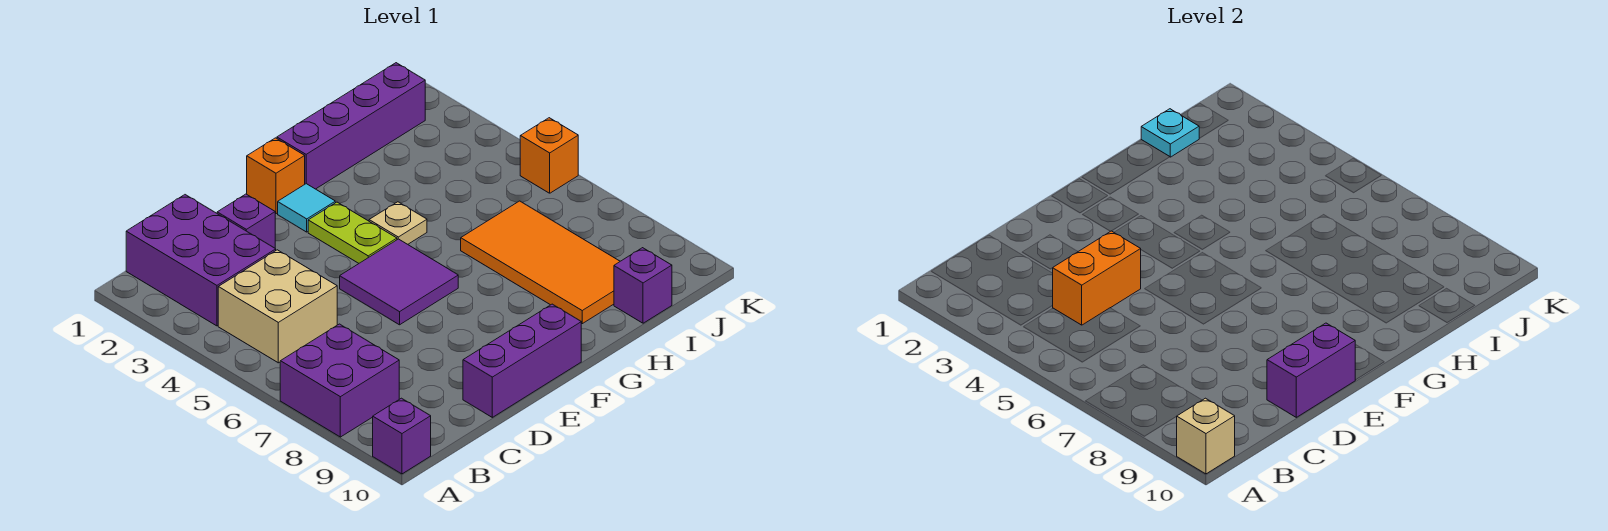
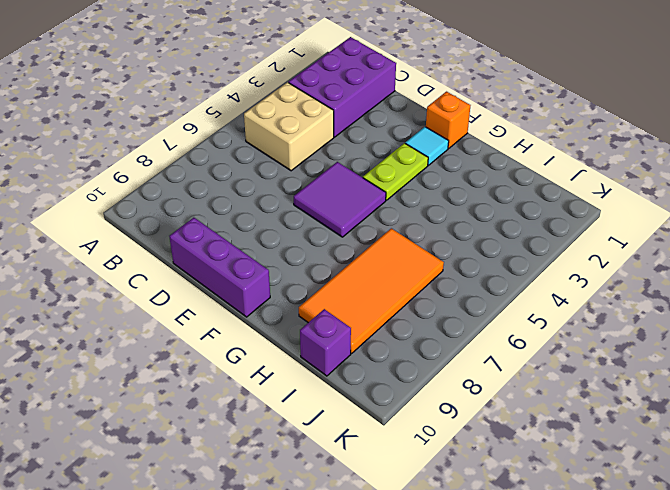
none -> purple brick A7:B8 level 1
none -> purple brick A10 level 1
none -> purple brick D2 level 1

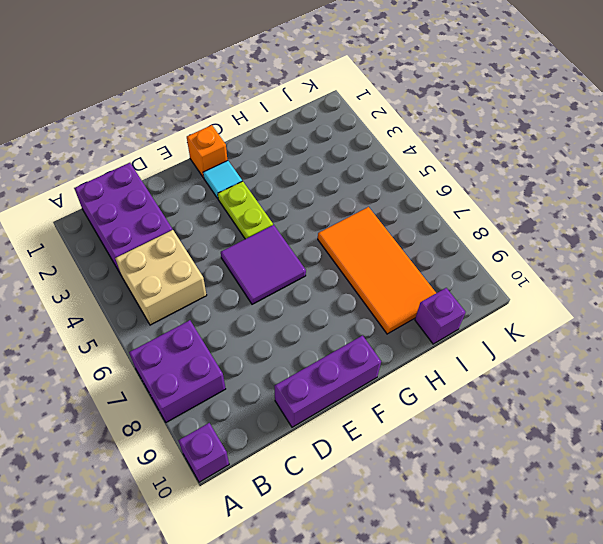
none -> purple brick D2 level 1
none -> purple brick G1:J1 level 1
none -> tan plate G4 level 1

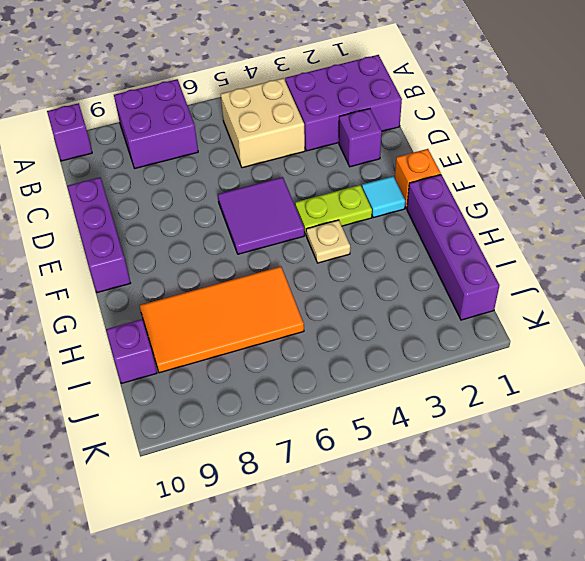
none -> orange brick K5 level 1
none -> tan brick A10 level 2
none -> orange brick C4:D4 level 2

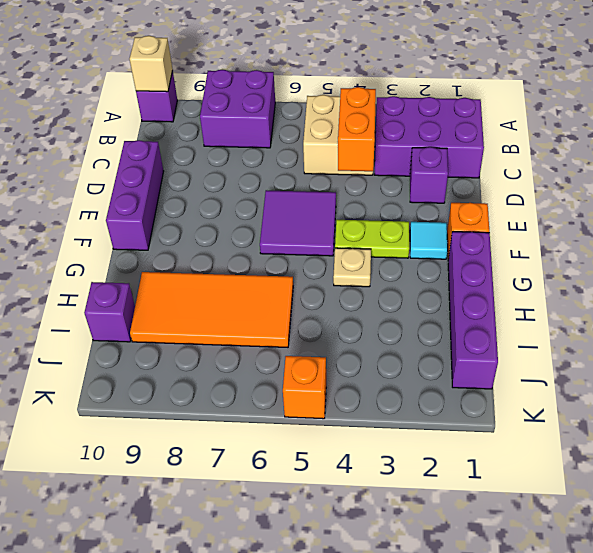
none -> purple brick D10:E10 level 2
none -> cyan plate I1 level 2

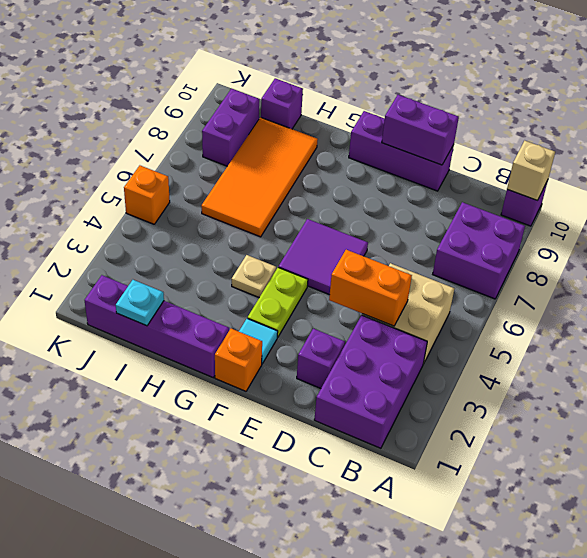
purple brick J8:J9 level 1 -> none

